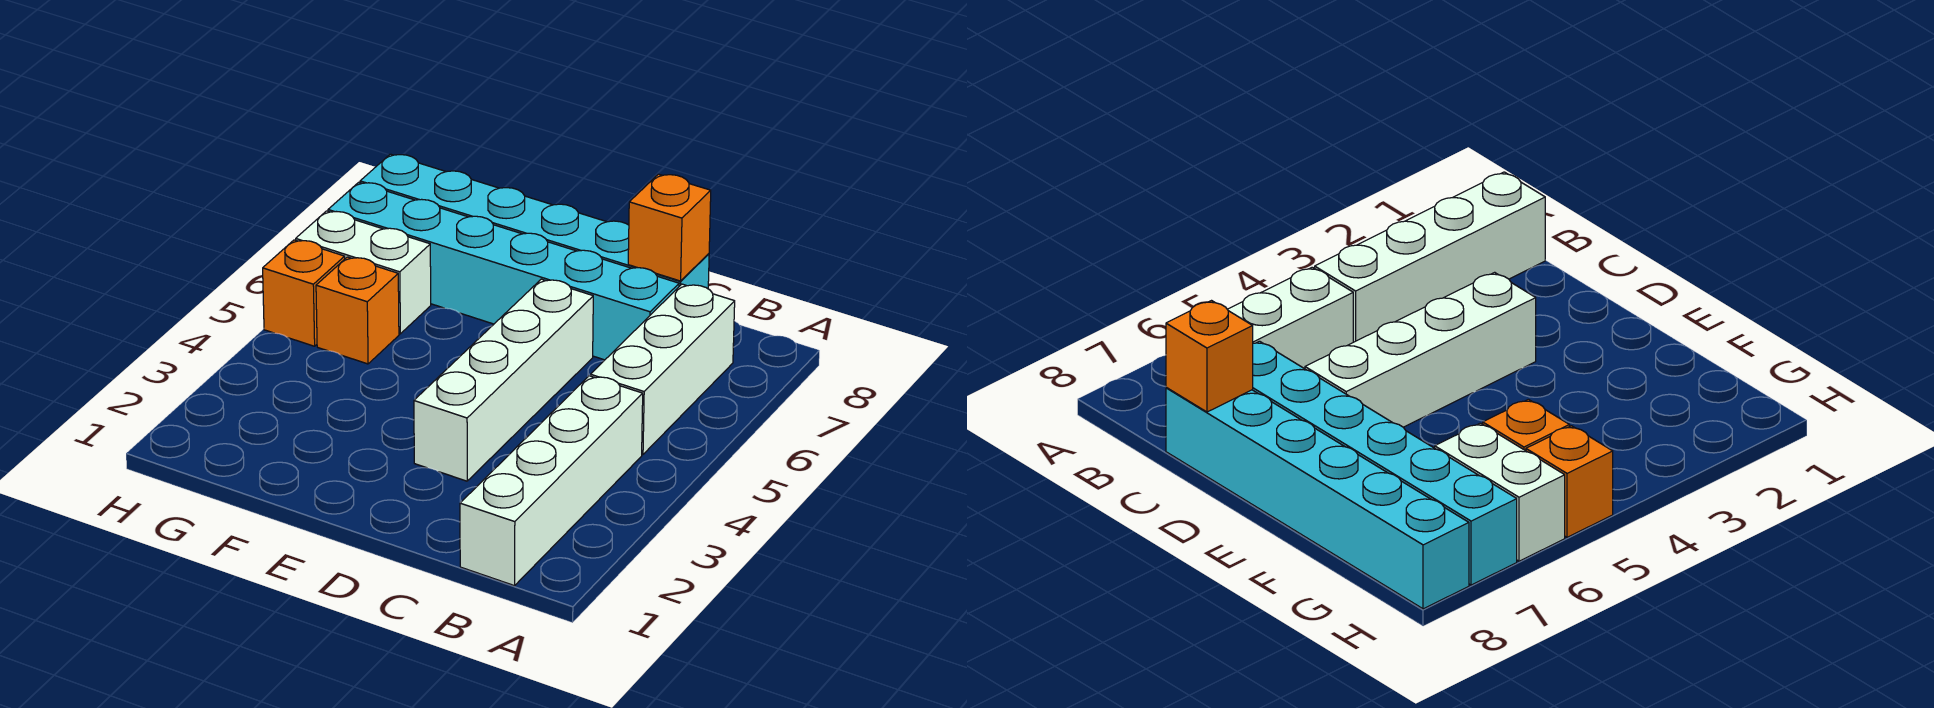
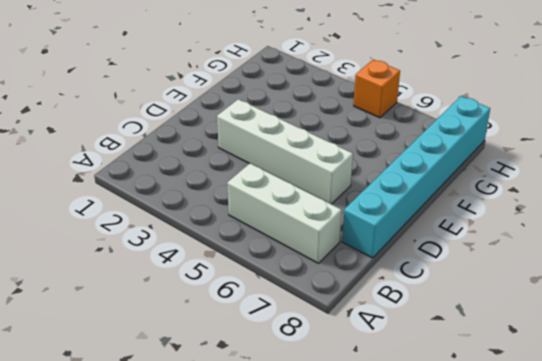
none -> white brick B1:B4 level 1
none -> cyan brick C7:H7 level 1

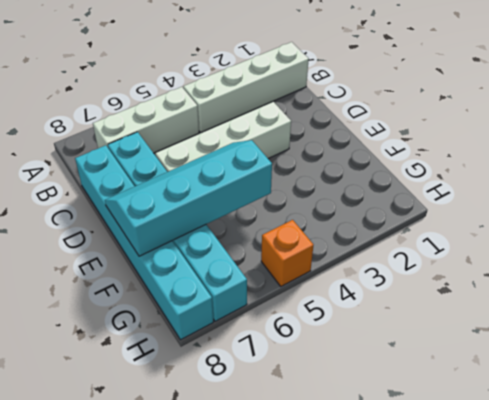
cyan slope E5:F8 level 2 top F -> none
none -> orange brick G5 level 1
none -> white brick G6:H6 level 1

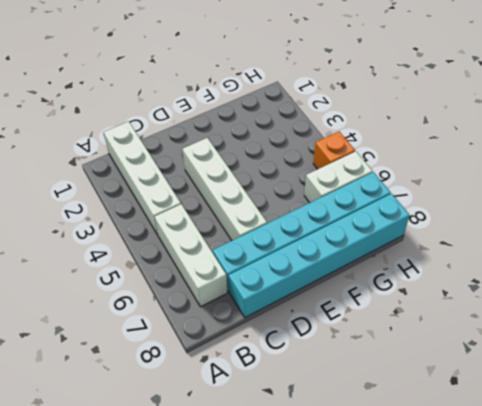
none -> orange brick G5 level 1
none -> orange brick C8 level 2

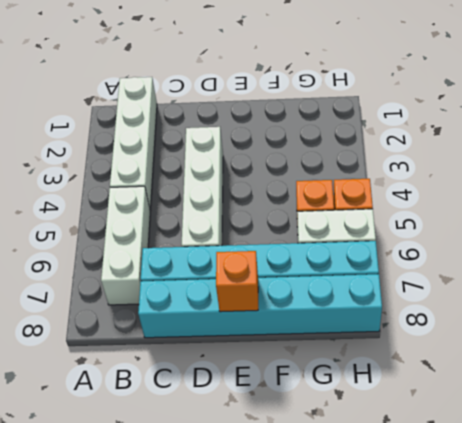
orange brick E8 level 2 -> orange brick C8 level 2

